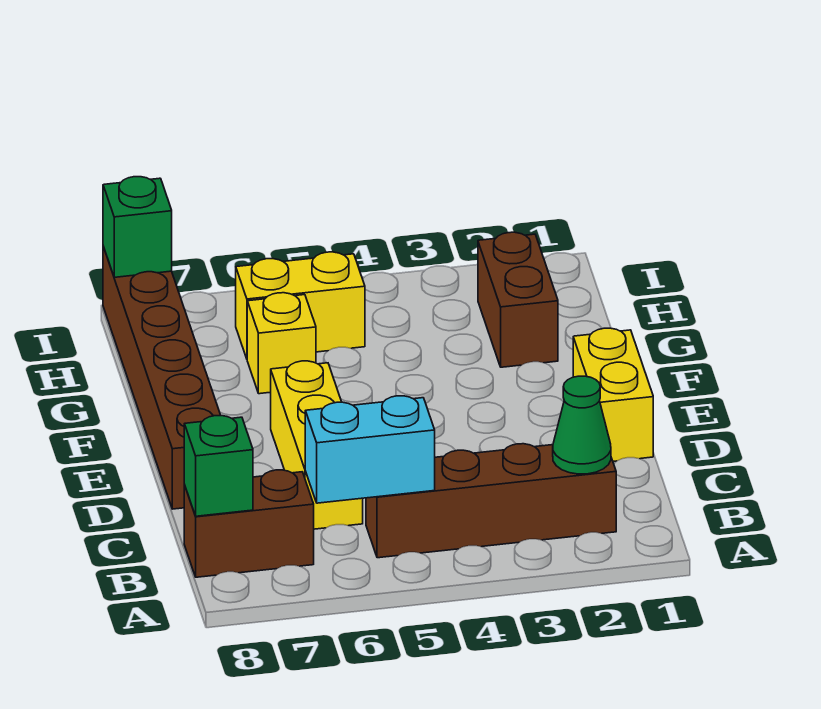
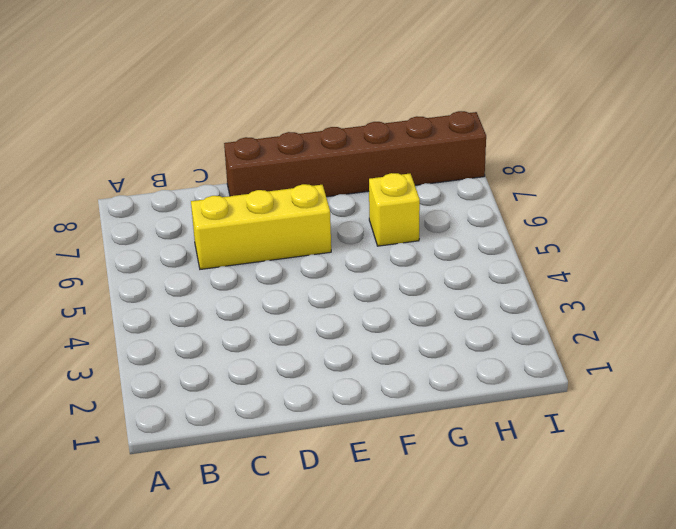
none -> brown brick B2:B5 level 1
none -> brown brick B7:B8 level 1
none -> yellow brick D1:E1 level 1

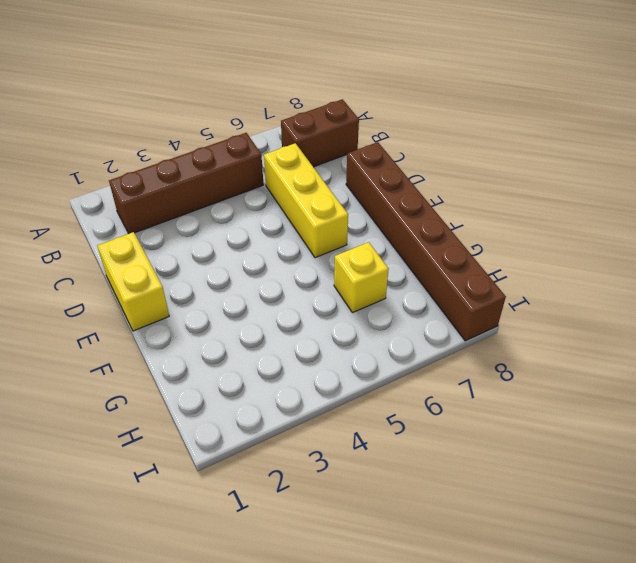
none -> brown brick G2:H2 level 1
none -> yellow brick H5:H6 level 1
none -> green cone B2 level 2

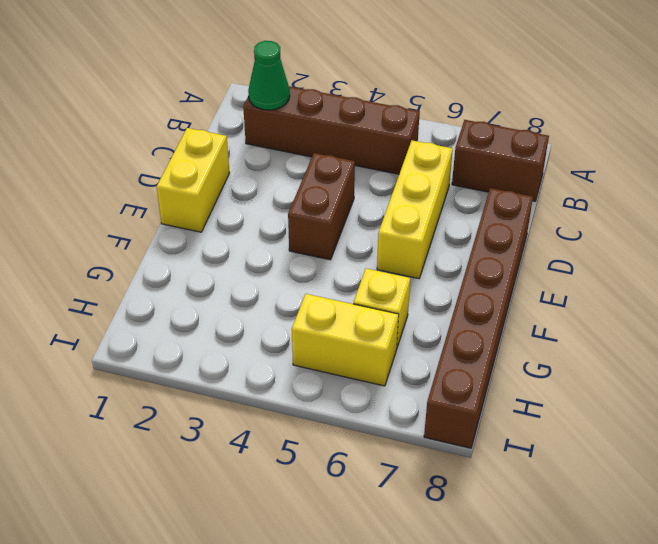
brown brick D4:E4 level 1 -> brown brick G2:H2 level 1
none -> cyan brick B5:B6 level 2
none -> green brick B8 level 2
none -> green brick I8 level 2

